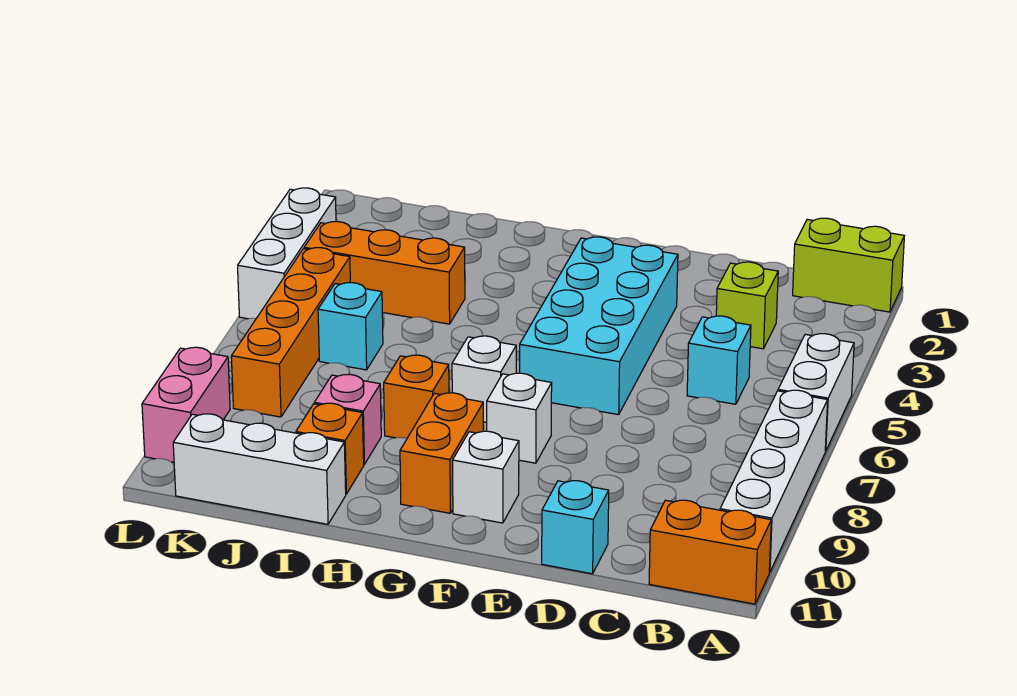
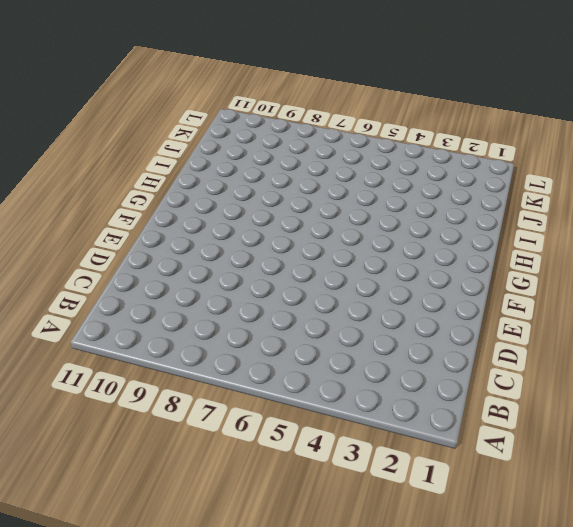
none -> lime brick A1:B1 level 1
none -> white brick A5:A6 level 1
none -> white brick A7:A10 level 1

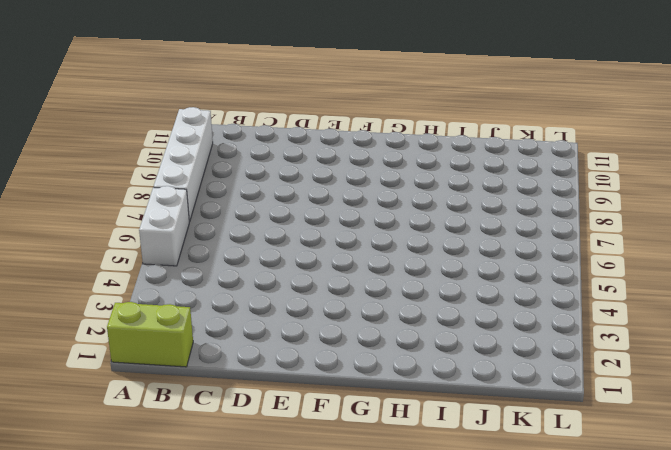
none -> orange brick A11:B11 level 1
none -> lime brick C3 level 1
none -> cyan brick C5 level 1

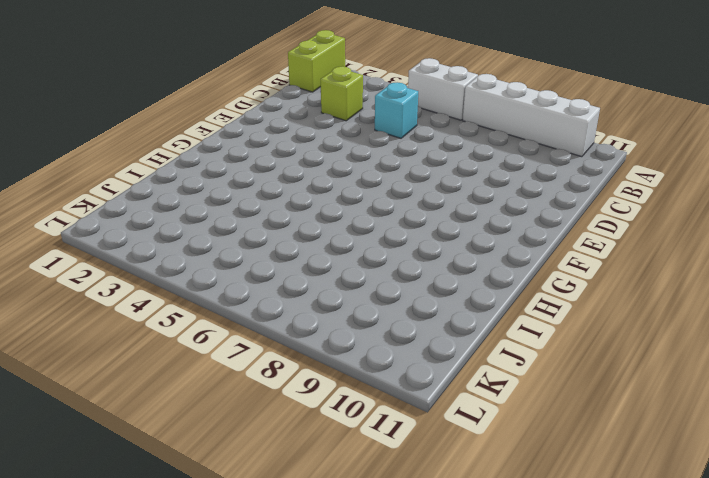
none -> orange brick A11:B11 level 1
none -> cyan brick D11 level 1
none -> cyan brick E3:F6 level 1

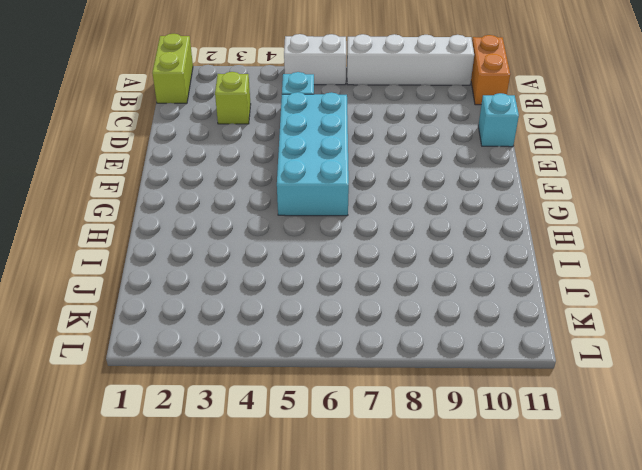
cyan brick D5:G6 level 1 -> cyan brick E3:F6 level 1
none -> white brick F8 level 1
none -> white brick F10 level 1
none -> white brick G7 level 1

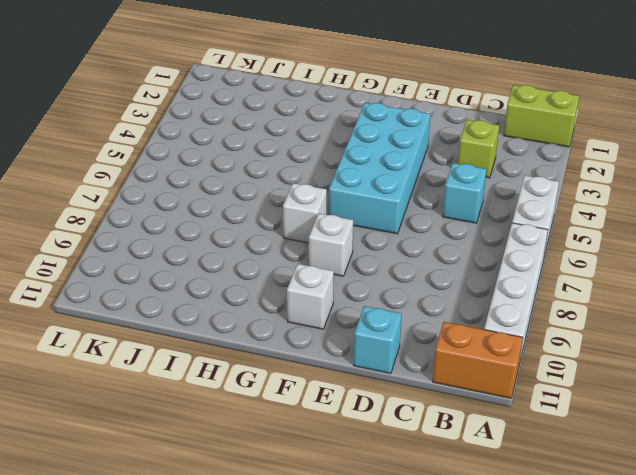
none -> orange brick G9:G10 level 1
none -> orange brick H8 level 1
none -> orange brick I4:K4 level 1

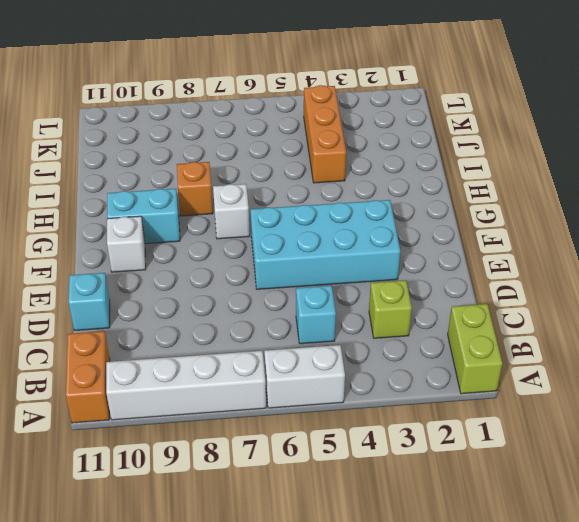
cyan brick G9:G10 level 1 -> orange brick G9:G10 level 1
none -> white brick F8 level 1
none -> pink brick I9 level 1
none -> orange brick I10 level 1

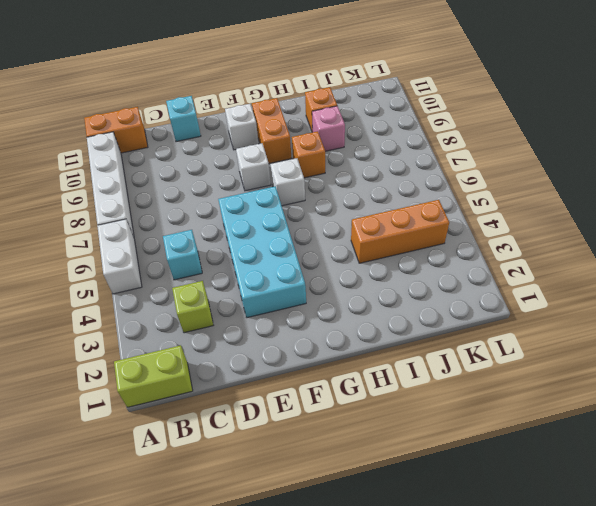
none -> white brick I11:K11 level 1
none -> cyan brick J6 level 1
none -> orange brick K5:K8 level 1

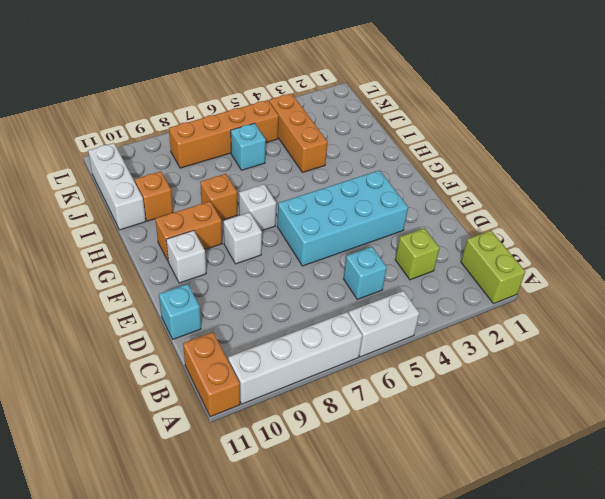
none -> pink brick I9 level 1
none -> white brick L3:L5 level 1
none -> pink brick L9:L10 level 1

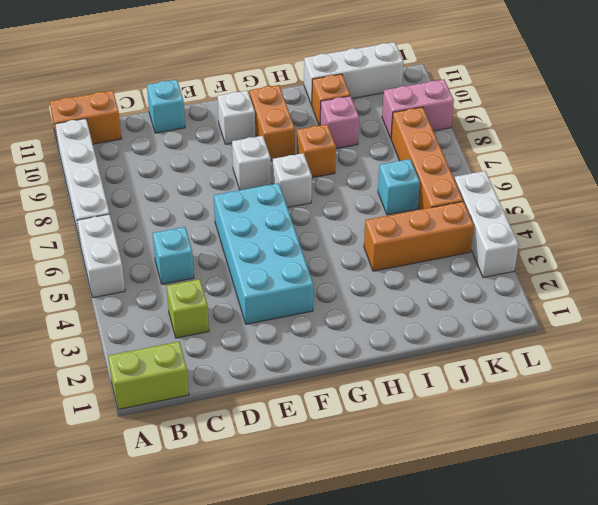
pink brick K9:L9 level 1 -> pink brick L9:L10 level 1

